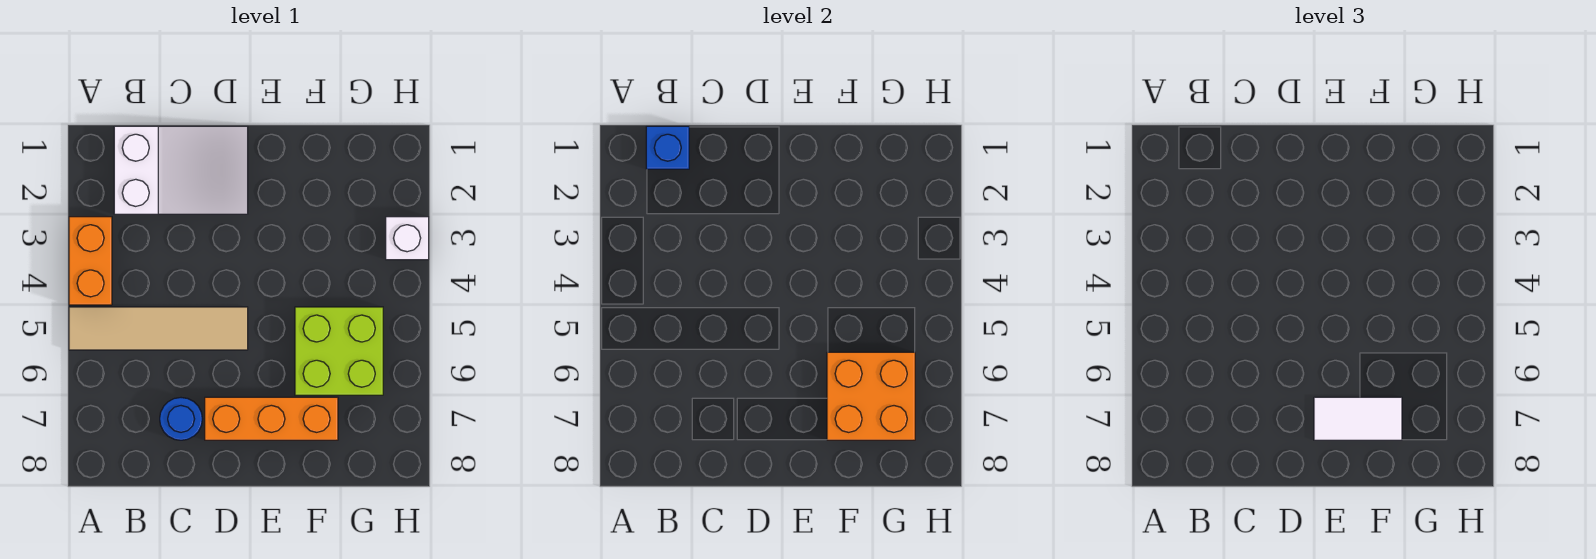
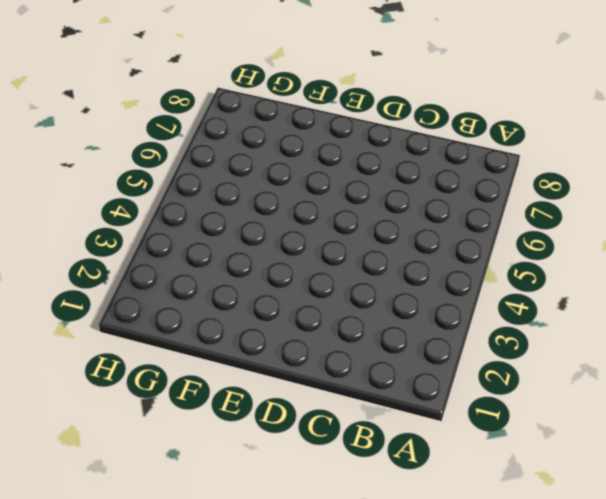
none -> orange brick A3:A4 level 1
none -> tan tile A5:D5 level 1

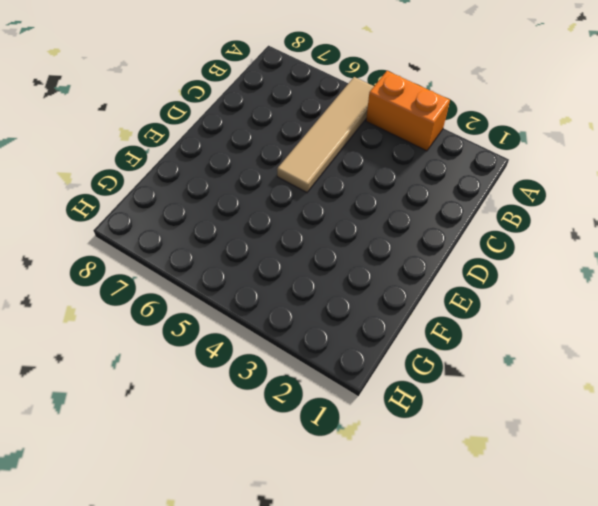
none -> white slope B1:D2 level 1 top B
none -> blue round brick C7 level 1

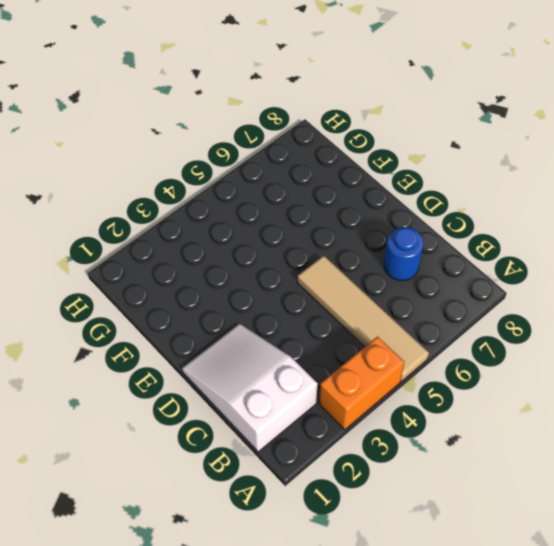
none -> orange brick D7:F7 level 1
none -> lime brick F5:G6 level 1

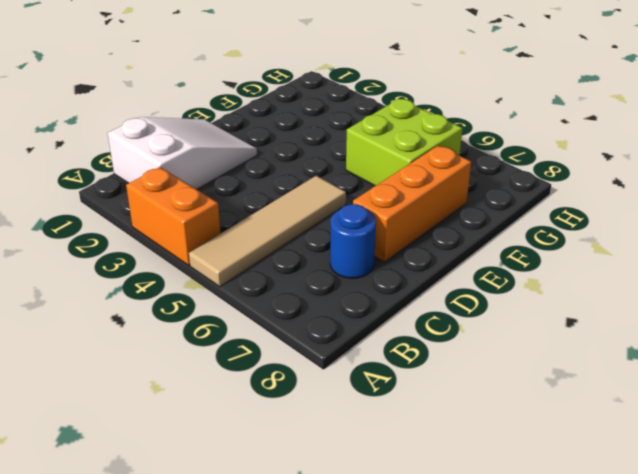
none -> white brick H3 level 1
none -> blue brick B1 level 2

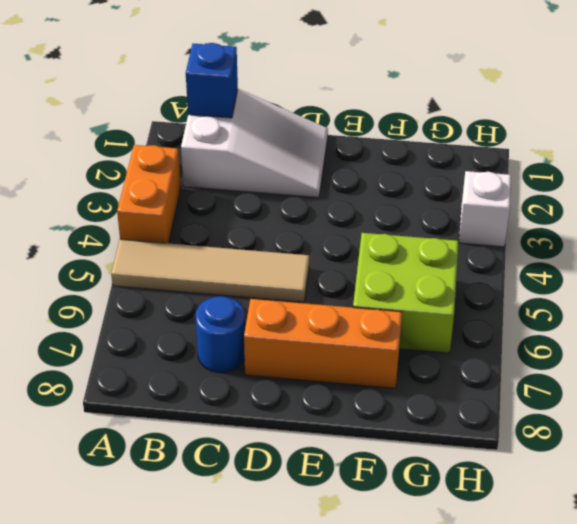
none -> orange brick F6:G7 level 2
none -> white tile E7:F7 level 3

